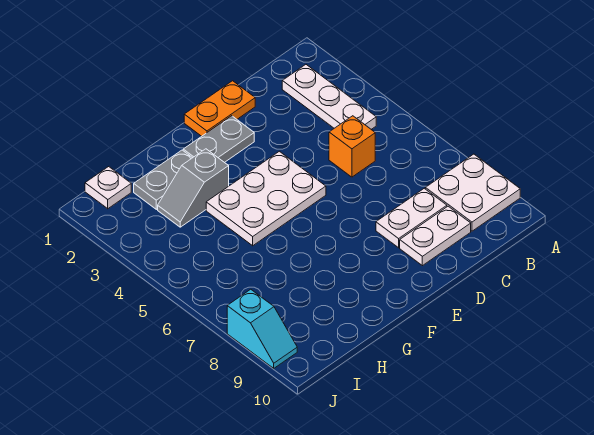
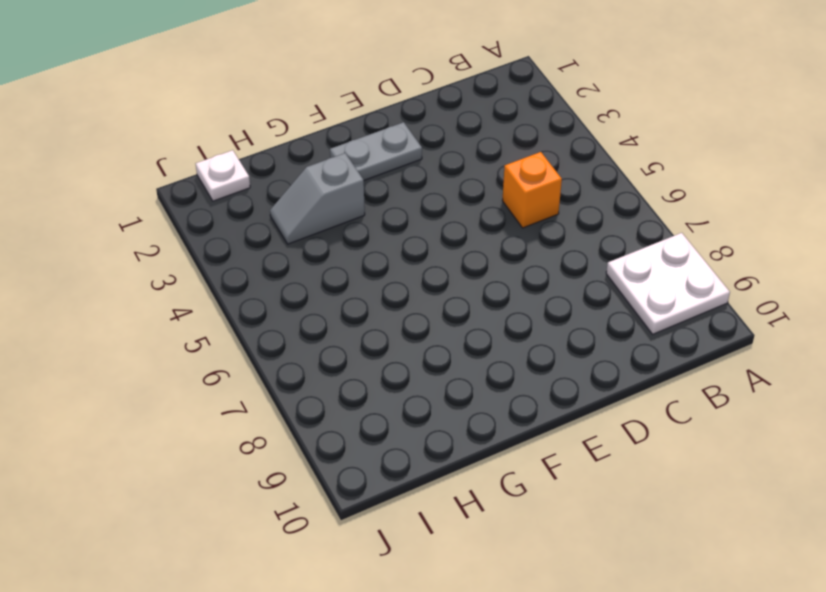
none -> white plate B2:B4 level 1
none -> white plate C8:D8 level 1
none -> white plate C9:D9 level 1

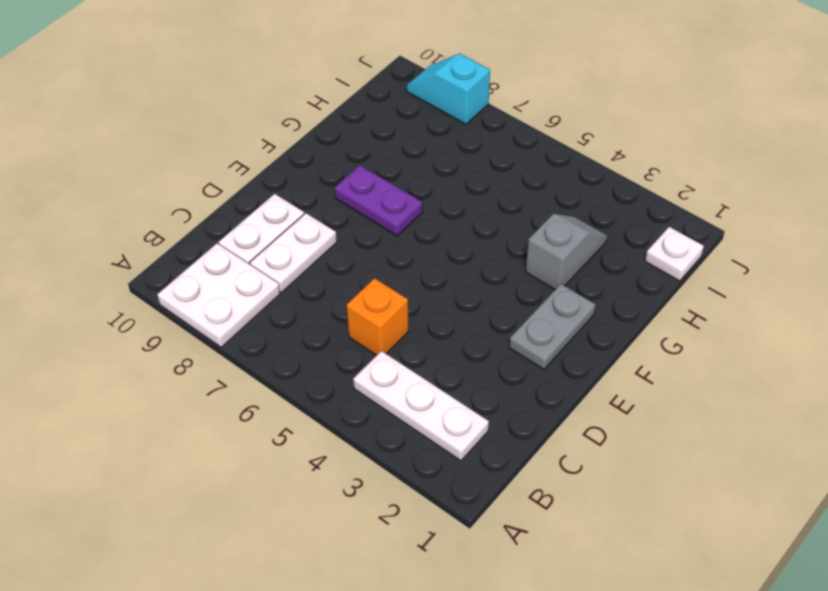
purple plate F7:F8 level 1 -> none
none -> orange plate D1:E1 level 1
none -> white plate E4:G5 level 1
none -> grey plate G2:H2 level 1

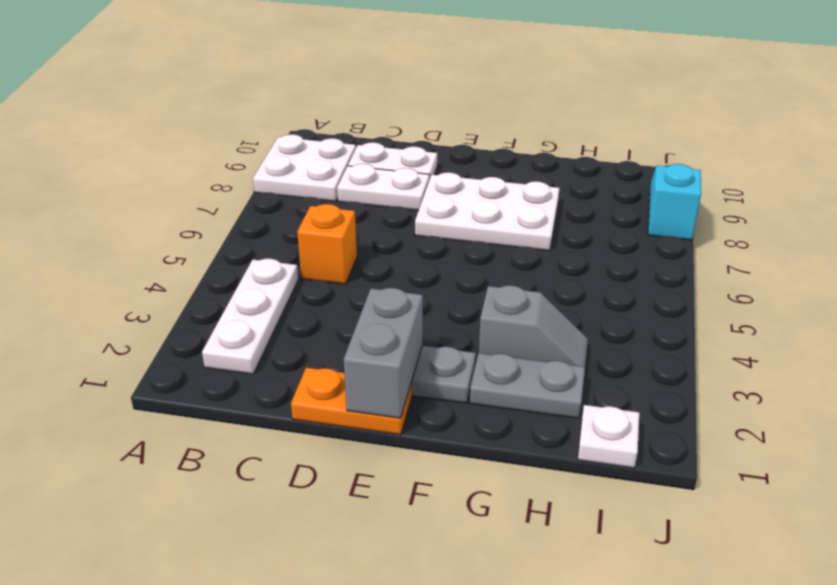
grey brick E1:E2 level 2 -> none
white plate E7:G8 level 1 -> white plate E4:G5 level 1

